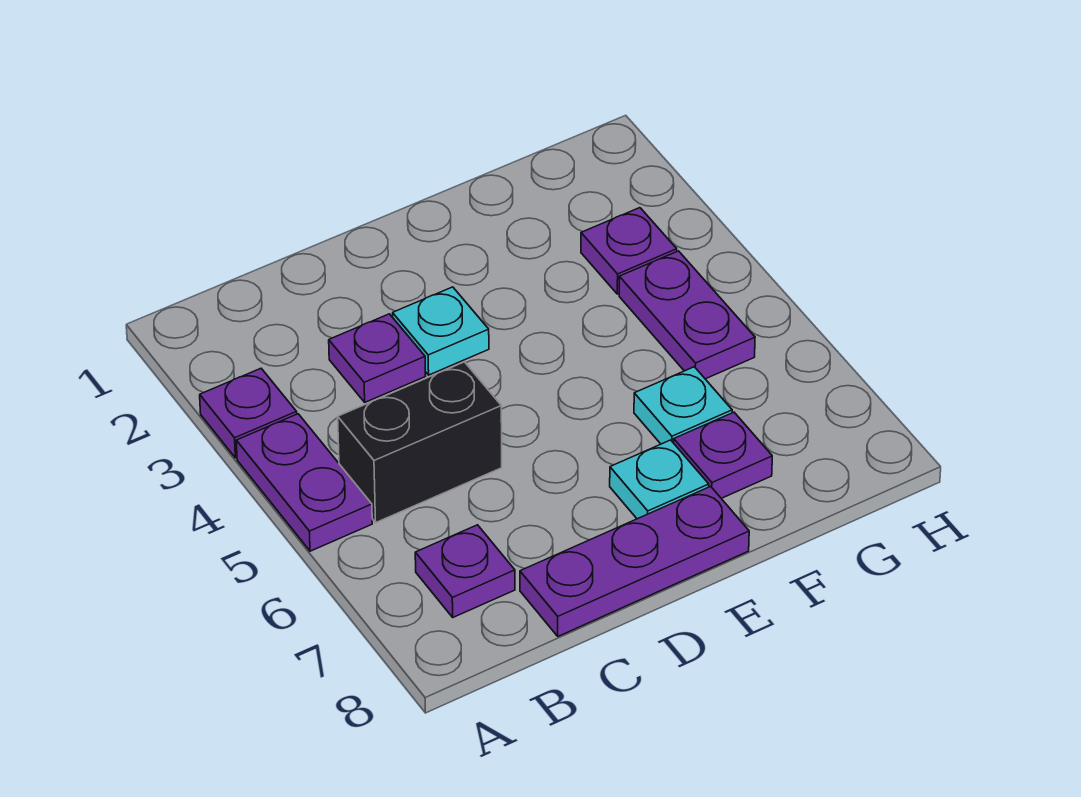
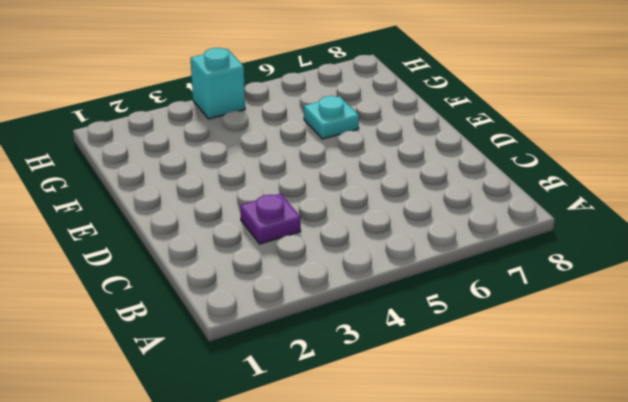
cyan brick H4 level 1 -> none
none -> purple plate A3 level 1
none -> purple plate A4:A5 level 1
none -> black brick B5:C5 level 1

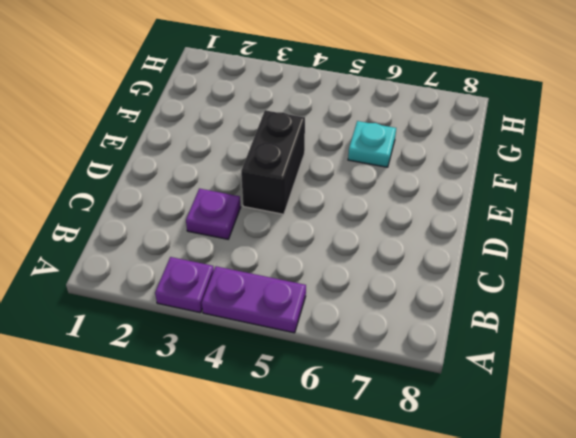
black brick D4:E4 level 1 -> black brick B5:C5 level 1
none -> purple plate B7 level 1
none -> purple plate C8:E8 level 1
none -> cyan plate D3 level 1

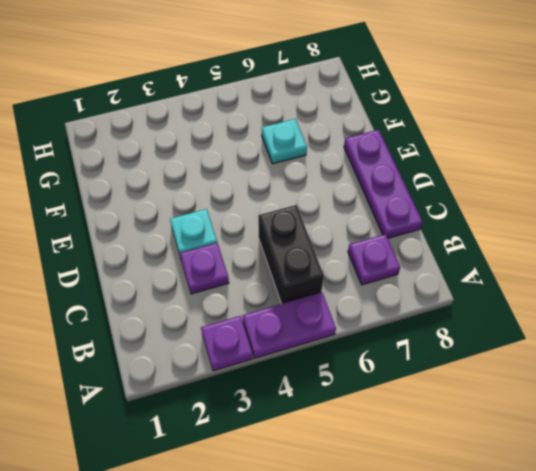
none -> cyan plate E7 level 1
none -> purple plate F7 level 1
none -> purple plate G3 level 1

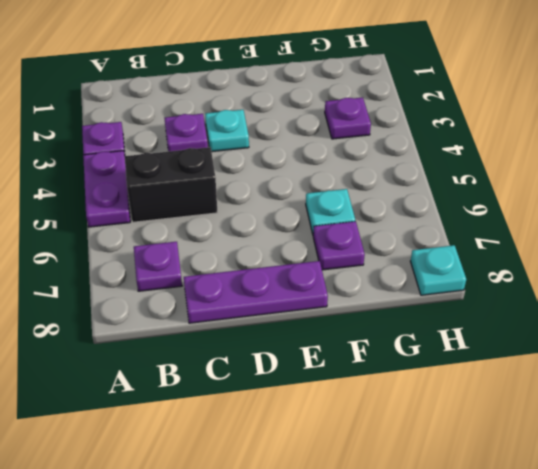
cyan plate H8 level 1 -> cyan plate E7 level 1
none -> purple plate G4:G5 level 1

